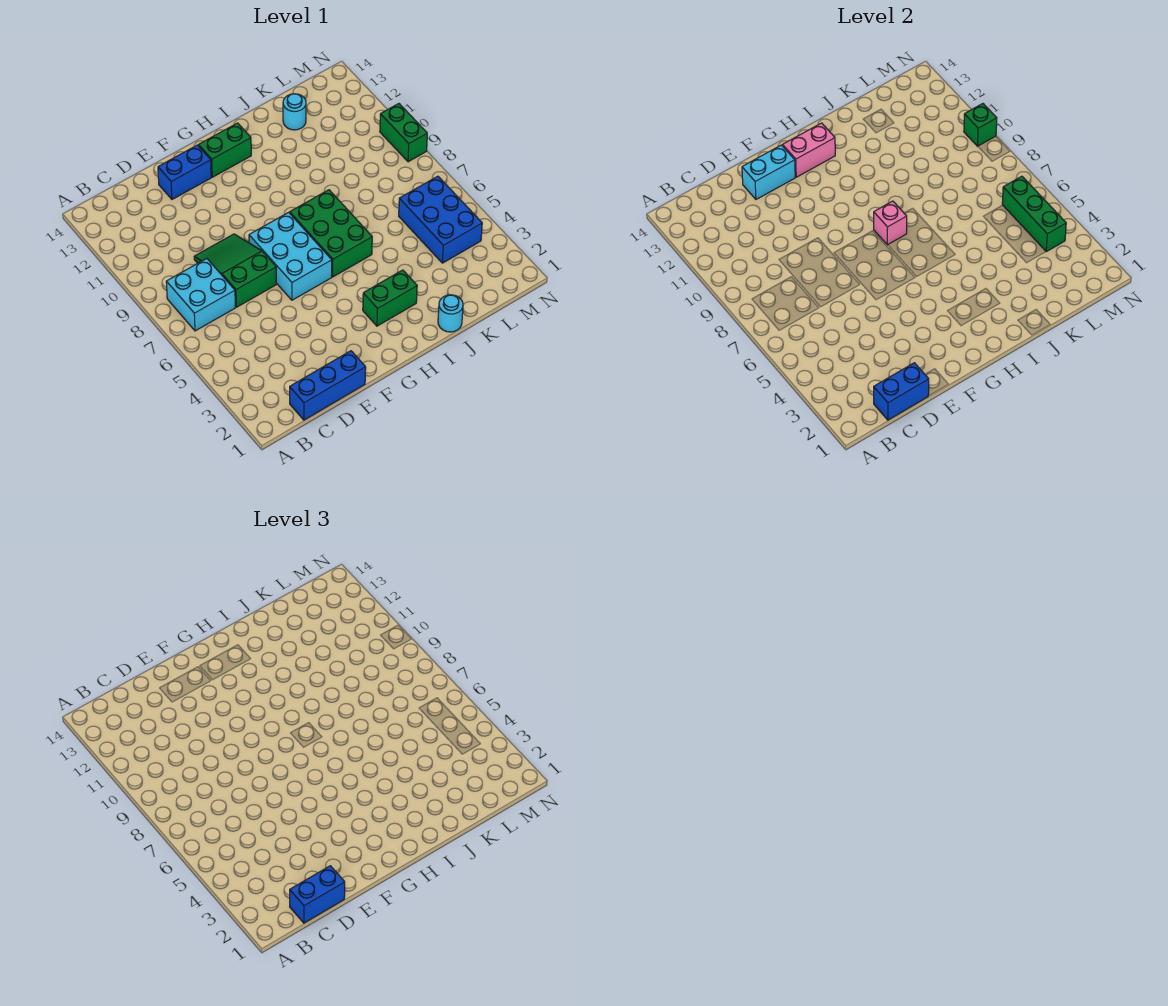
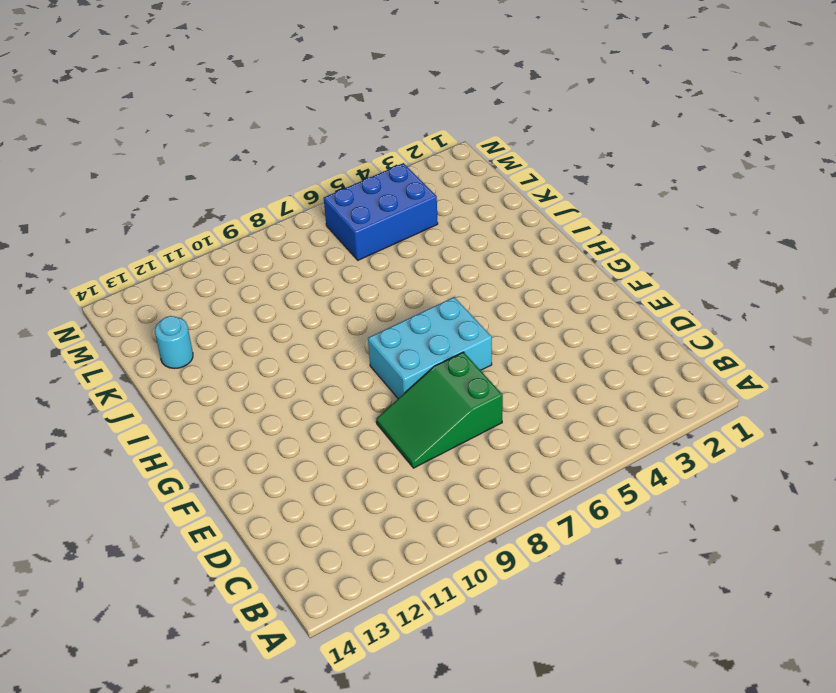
none -> cyan brick B7:C8 level 1
none -> blue brick C1:E1 level 1
none -> blue brick E13:F13 level 1

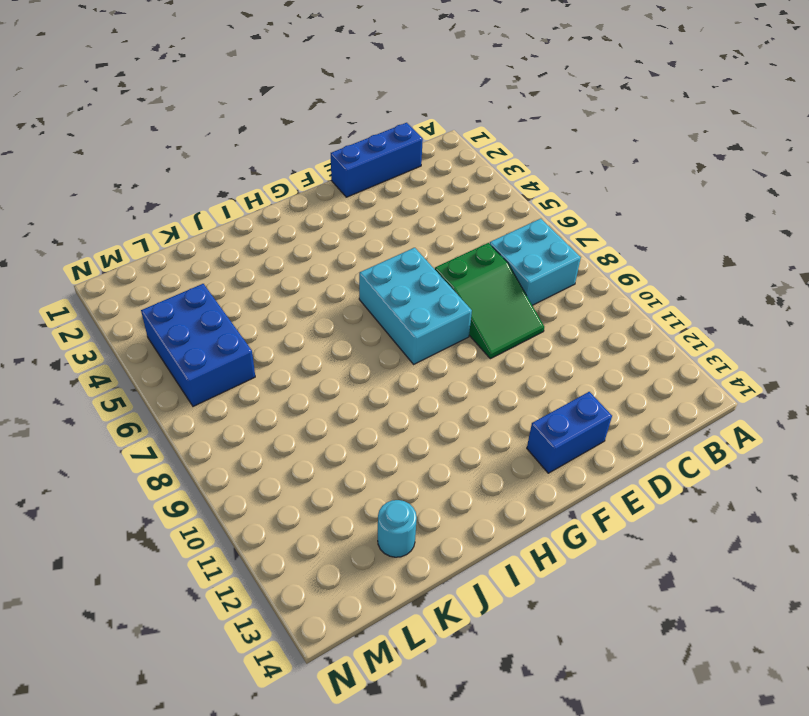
none -> green brick G13:H13 level 1
none -> green brick H3:I3 level 1
none -> green brick H6:I8 level 1

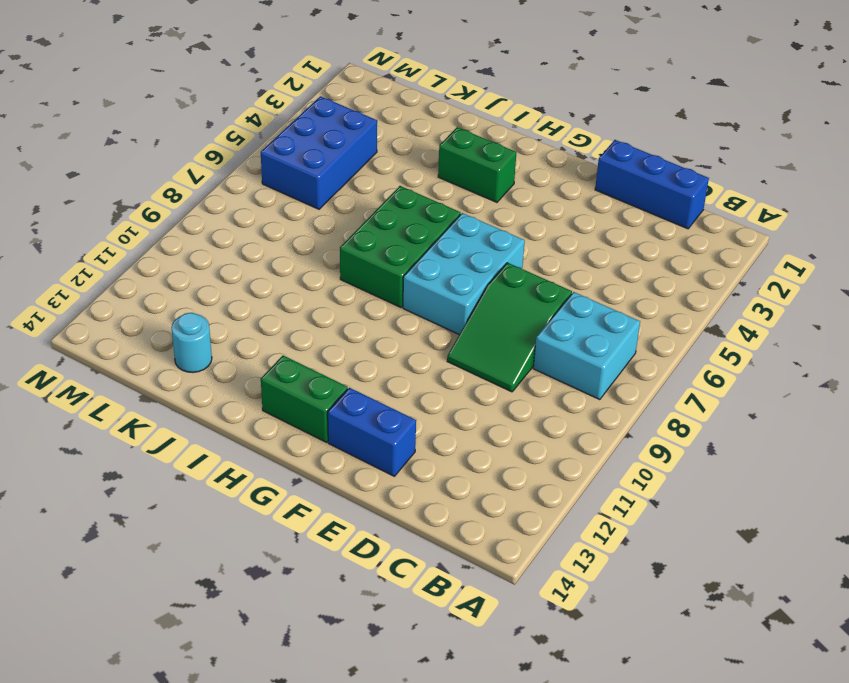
none -> cyan round brick J1 level 1
none -> green brick N9:N10 level 1
none -> blue brick C1:D1 level 2

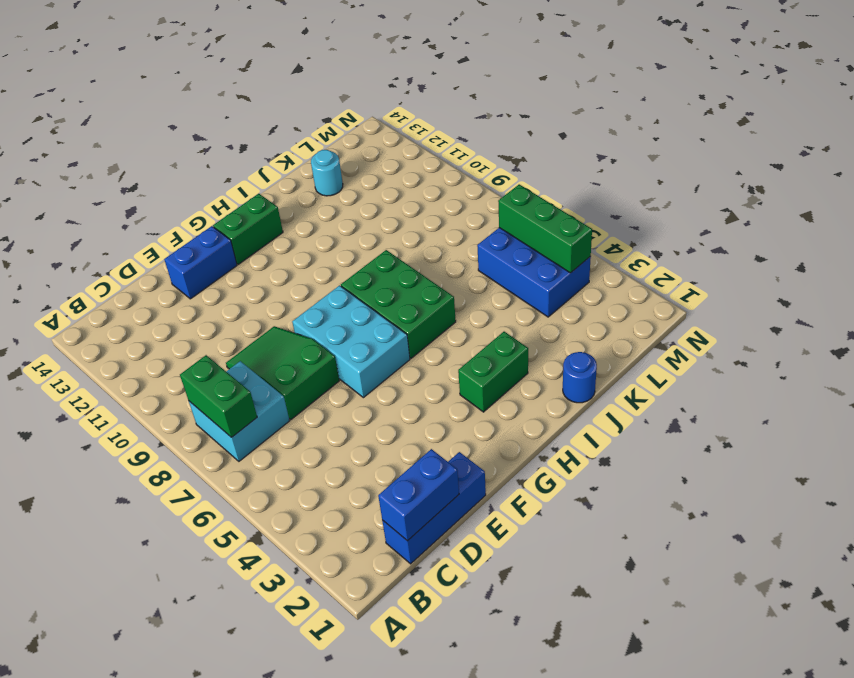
green brick B7:B8 level 2 -> green brick N9:N10 level 1
blue round brick J1 level 1 -> cyan round brick J1 level 1
none -> cyan brick E13:F13 level 2
none -> pink brick G13:H13 level 2
none -> pink brick H8 level 2

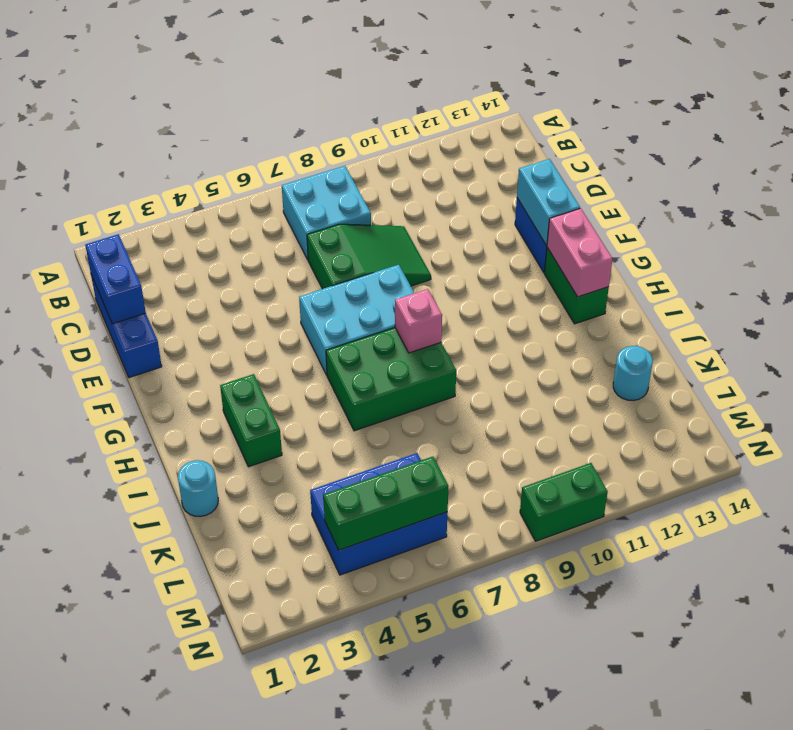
none -> green brick N10 level 2
none -> blue brick C1:D1 level 3

